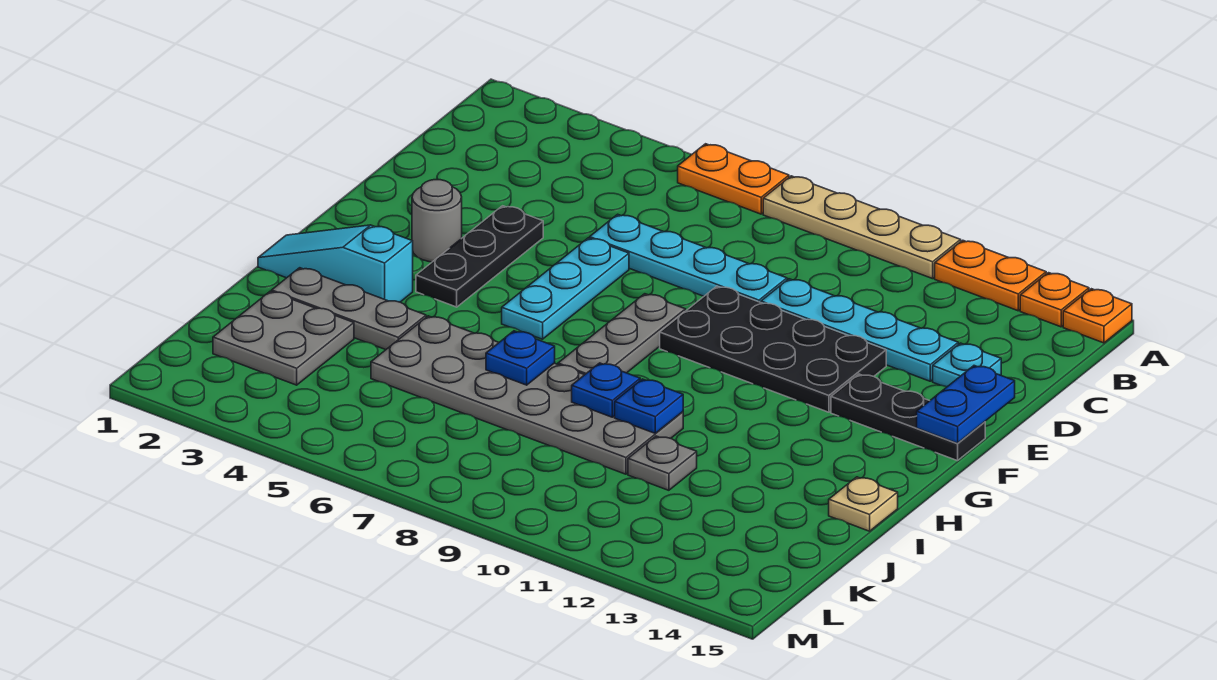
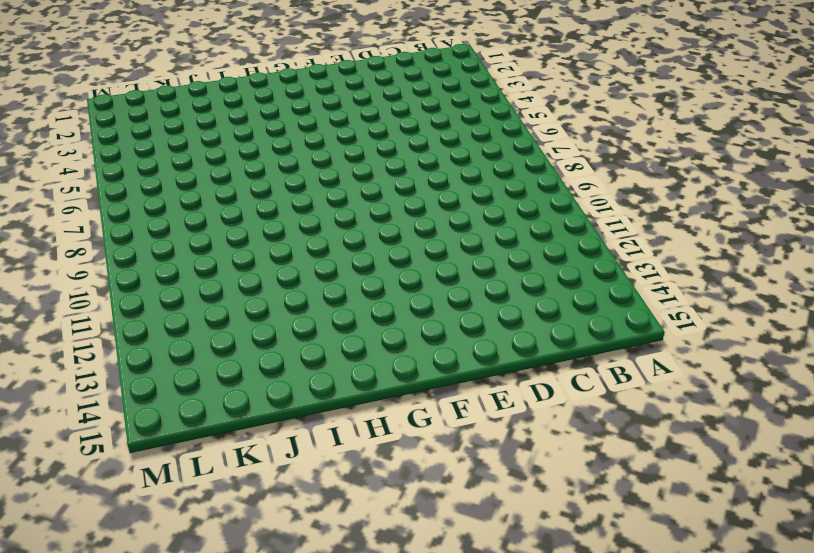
none -> orange plate A6:A7 level 1
none -> tan plate A8:A11 level 1
none -> orange plate A12:A13 level 1

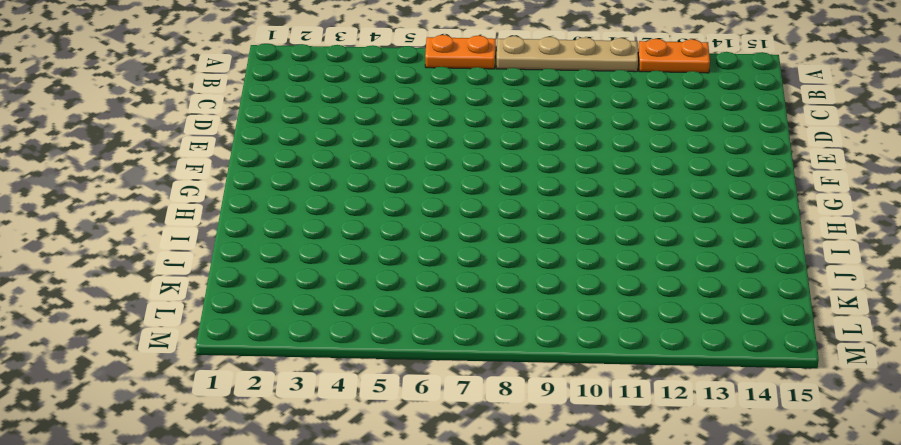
none -> orange plate A14 level 1
none -> orange plate A15 level 1
none -> cyan plate D6:D9 level 1

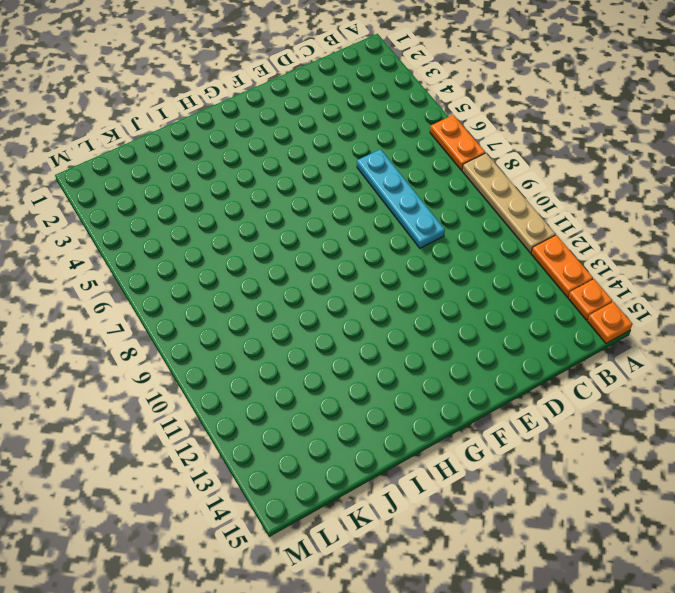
none -> cyan plate D10:D13 level 1
none -> cyan plate D14 level 1
none -> black plate E4:G4 level 1

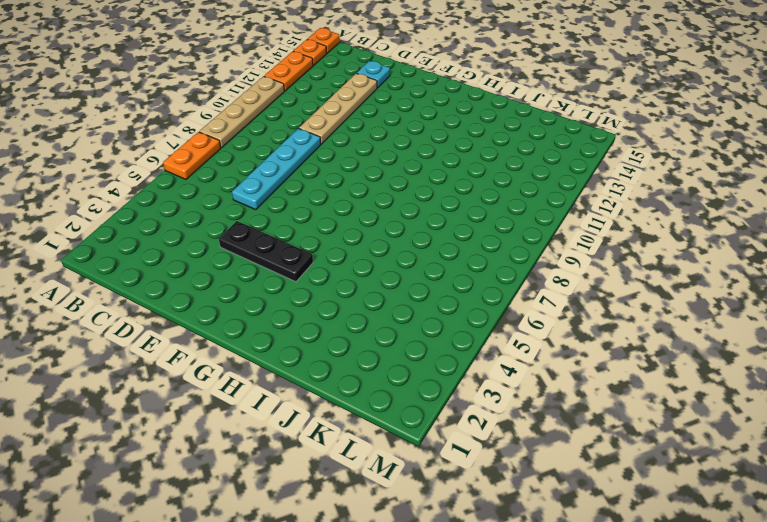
tan plate D10:D13 level 1 -> cyan plate D10:D13 level 1
none -> cyan plate E6:G6 level 1
none -> black plate E9:F12 level 1
none -> grey round brick F3 level 1

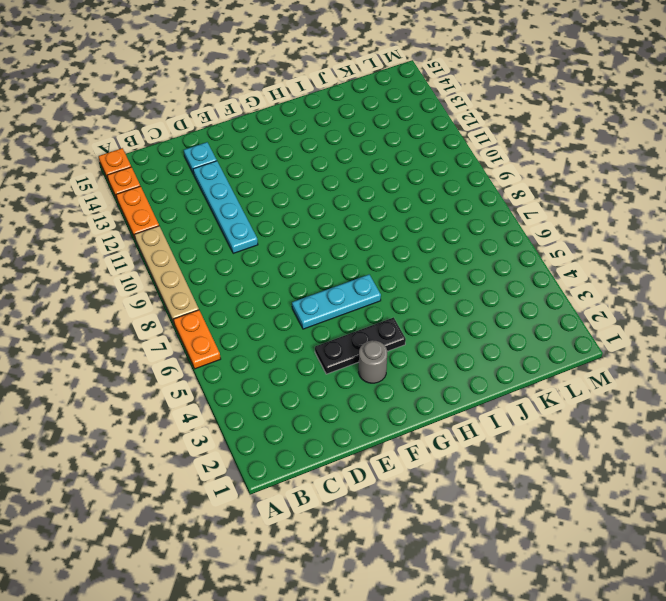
none -> cyan plate D6:D9 level 1
none -> black plate E9:F12 level 1
none -> grey plate F8:H8 level 1

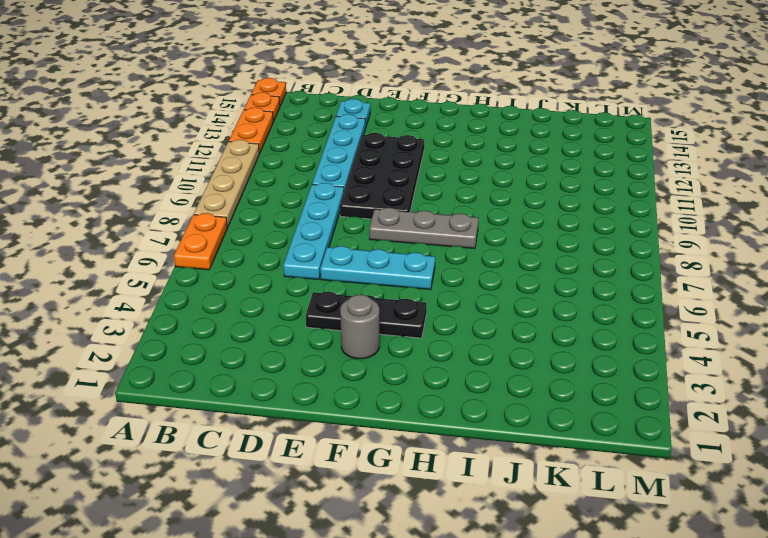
none -> black plate F13:F15 level 1
none -> cyan slope H1:H3 level 1 top 3
none -> grey plate I2:I4 level 1

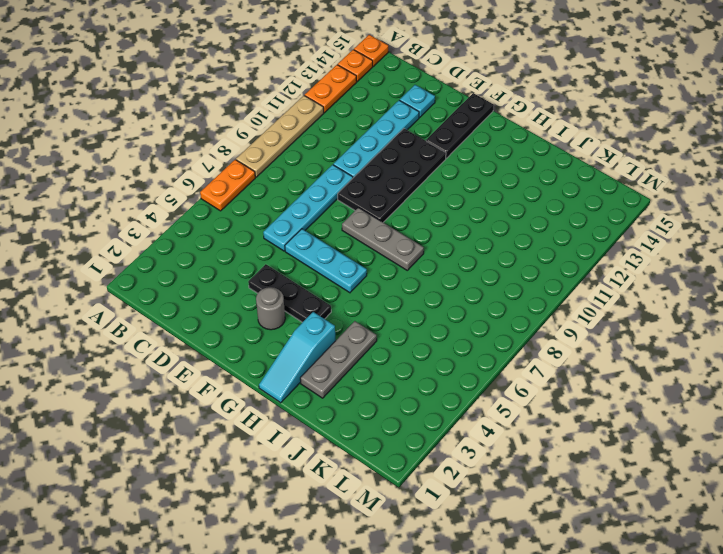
none -> grey plate I5:J10 level 1
none -> tan plate I15 level 1
none -> grey plate J2:K3 level 1

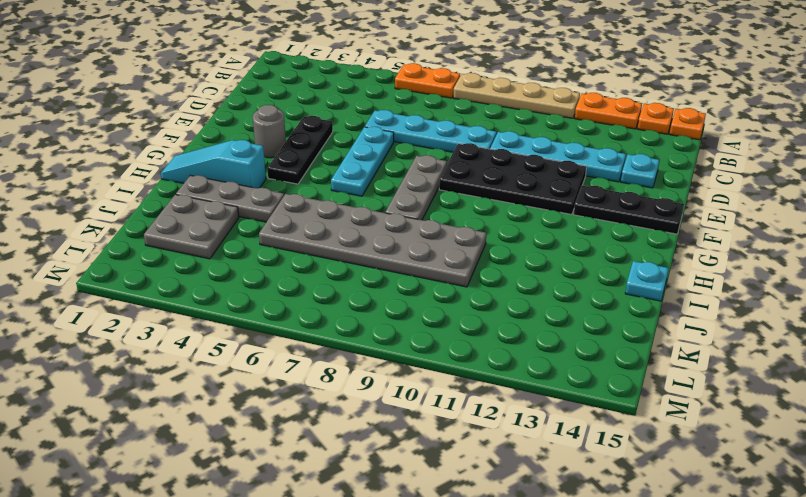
cyan plate I15 level 1 -> tan plate I15 level 1
none -> grey plate J11 level 1
none -> blue plate E15:F15 level 2
none -> blue plate I7 level 2

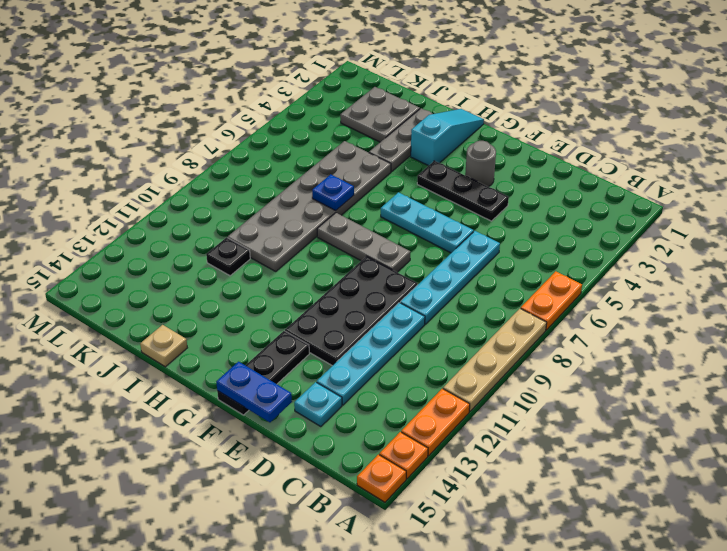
black plate J11 level 1 -> grey plate J11 level 1
none -> blue plate I9 level 2
none -> blue plate I10 level 2

